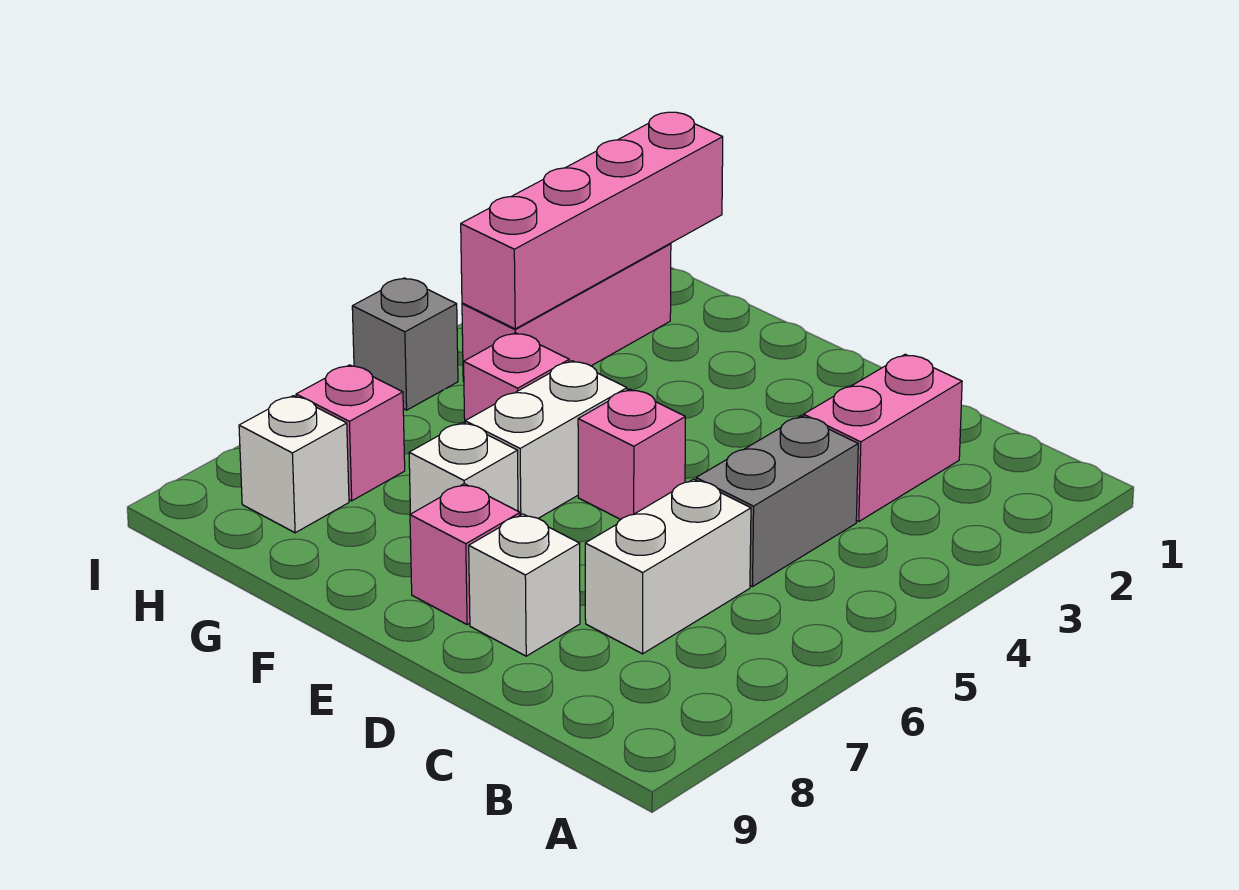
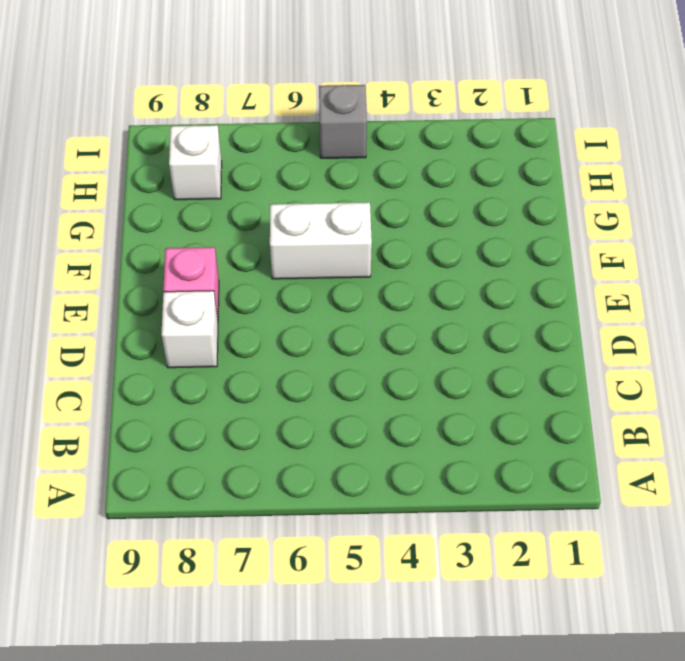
none -> pink brick C2:C3 level 1
none -> grey brick C4:C5 level 1
none -> white brick C6:C7 level 1

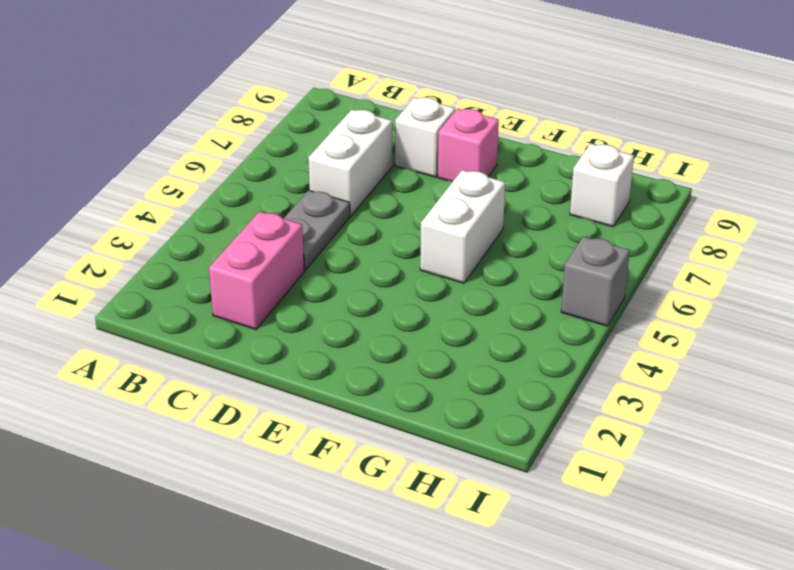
grey plate C4:C5 level 1 -> grey brick C4:C5 level 1
none -> pink brick E5 level 1
none -> white brick F7 level 1
none -> pink brick G5 level 1

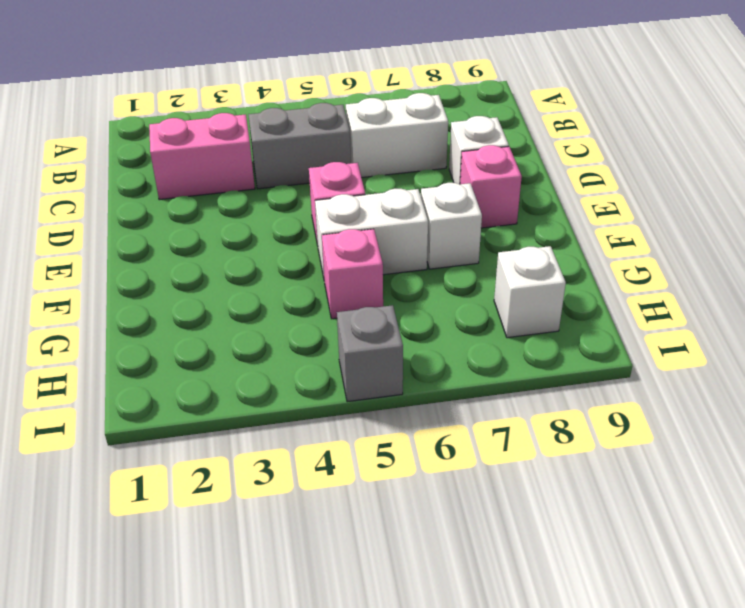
none -> pink brick H2:H4 level 1
none -> pink brick H7 level 1
none -> pink brick H1:H4 level 2

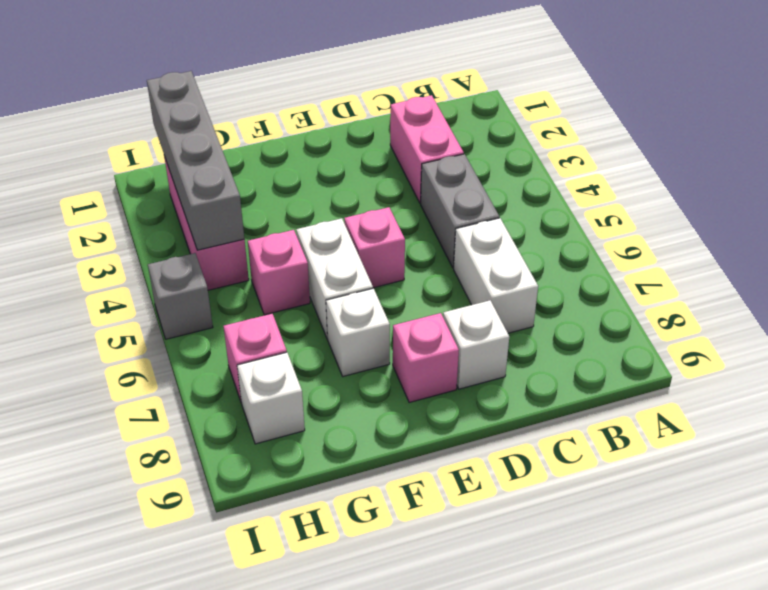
grey brick H1:H4 level 2 -> pink brick H1:H4 level 2

